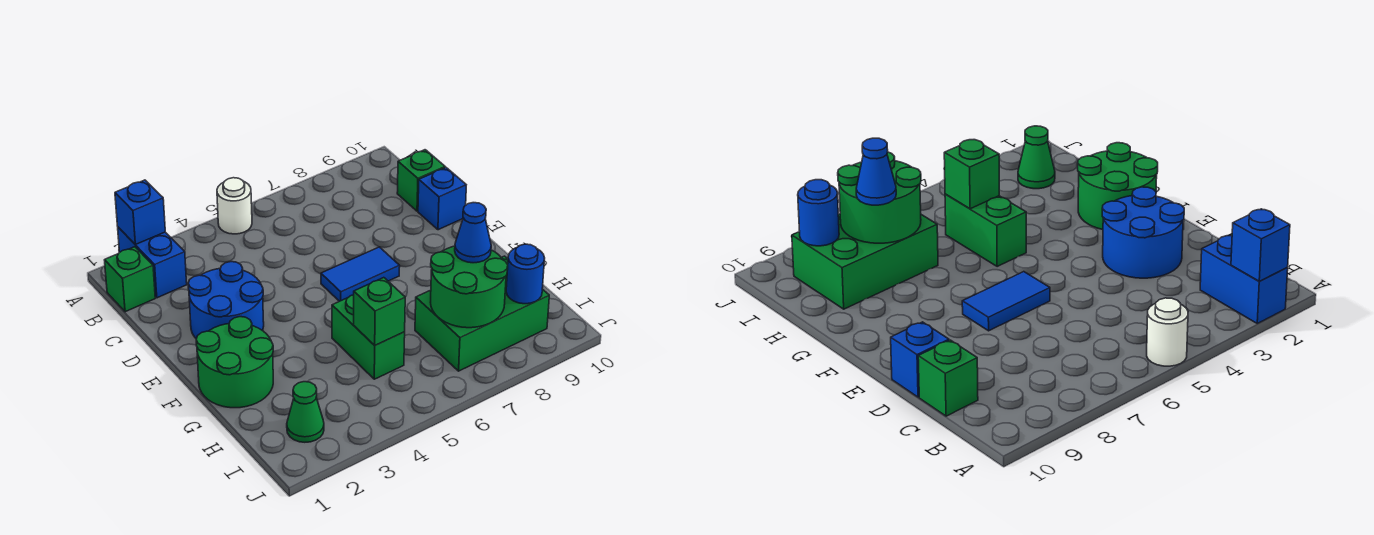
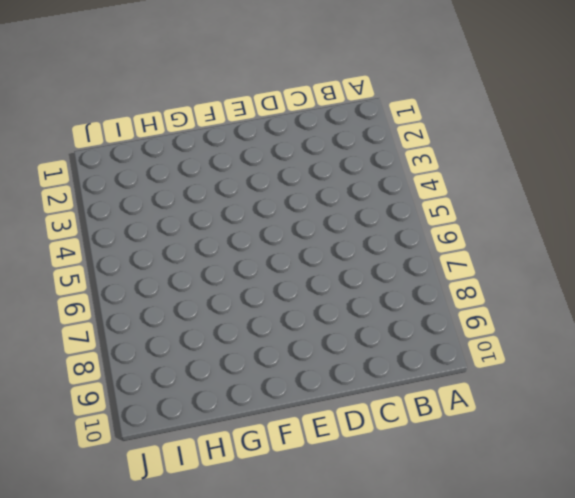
none -> blue brick A2:B2 level 1
none -> white round brick A5 level 1
none -> green brick B1 level 1

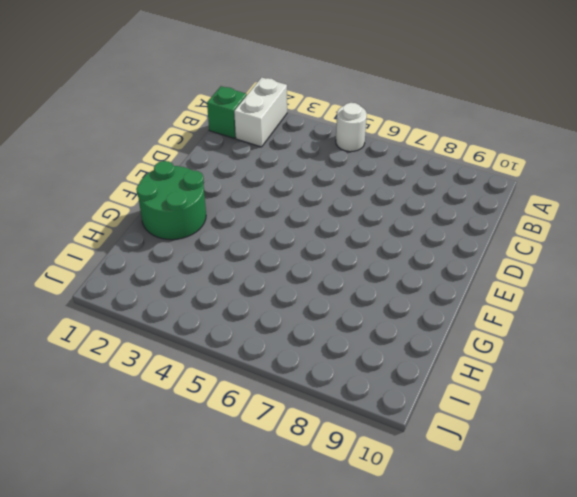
white brick A2:B2 level 1 -> blue brick A2:B2 level 1
none -> green brick C10 level 1
none -> blue round brick D2:E3 level 1
none -> blue brick D10 level 1

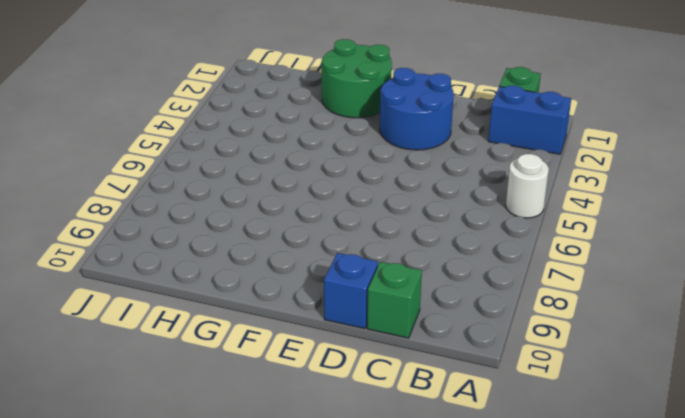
none -> blue tile E6:E7 level 1
none -> green brick G5:H5 level 1
none -> green brick H7:I9 level 1

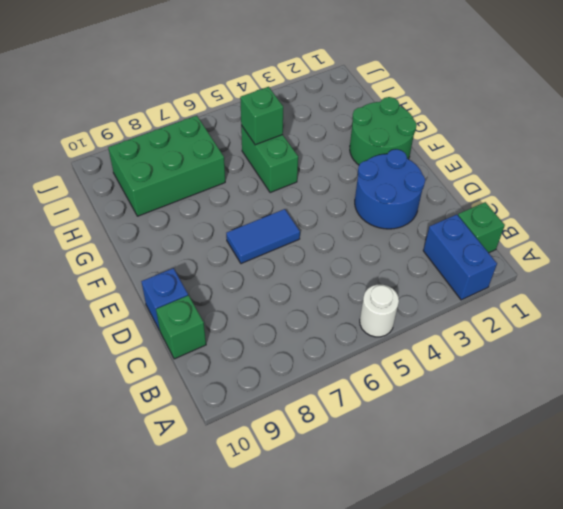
none -> green cone I2 level 1
none -> blue brick A2 level 2
none -> green round brick H7:I8 level 2

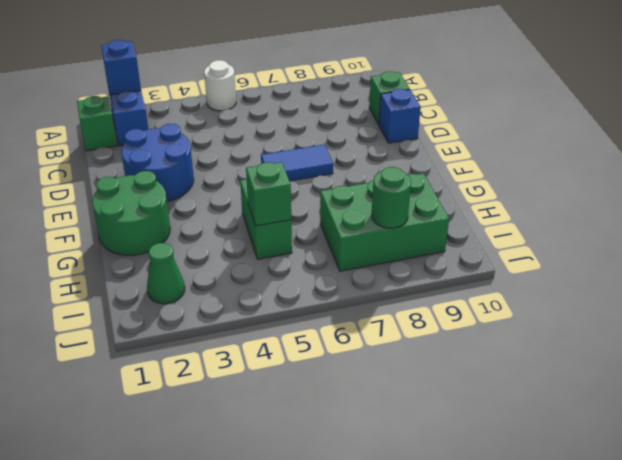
green round brick I8 level 2 -> green round brick H7:I8 level 2
none -> blue round brick I9 level 2
none -> blue cone H8 level 3

